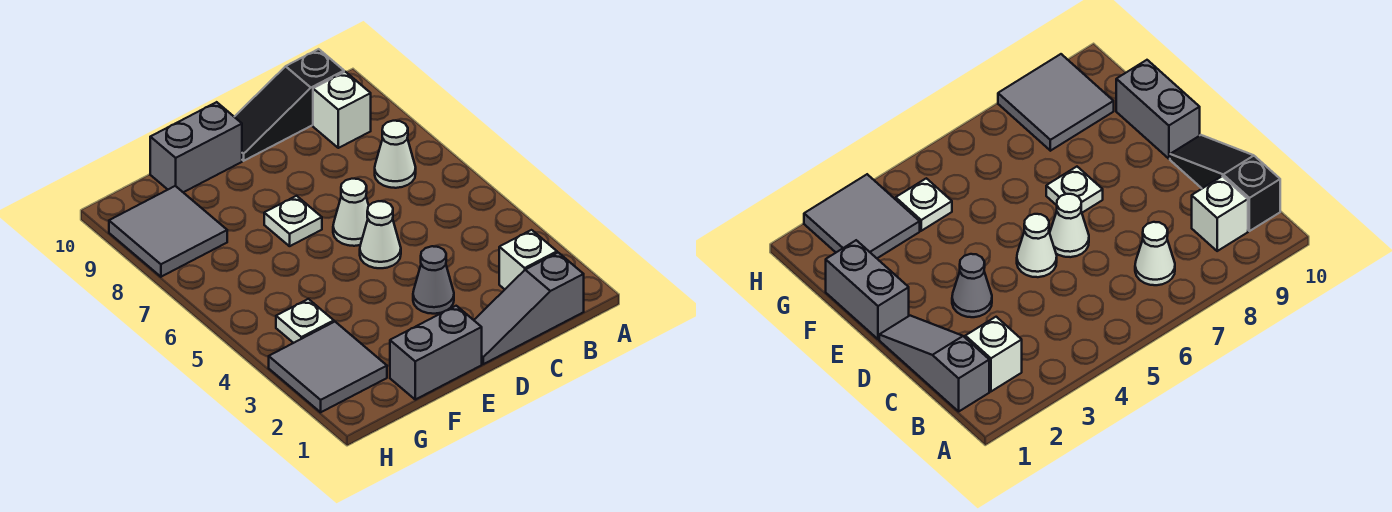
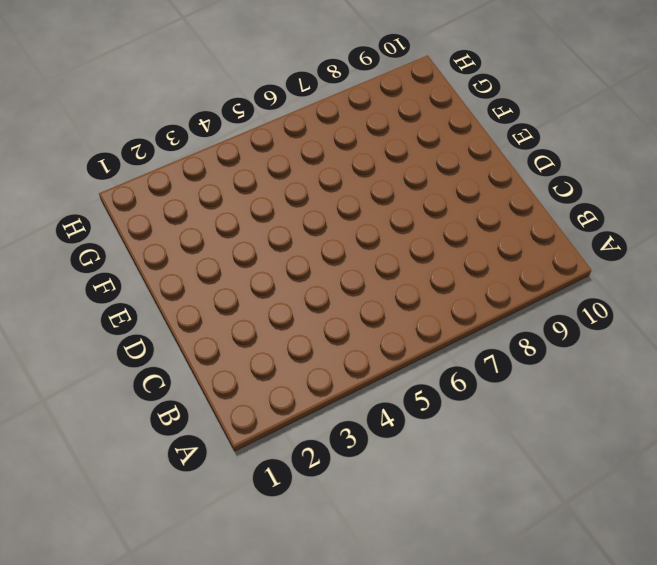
none -> grey slope B1:D1 level 1 top B
none -> white brick B2 level 1
none -> white cone B7 level 1

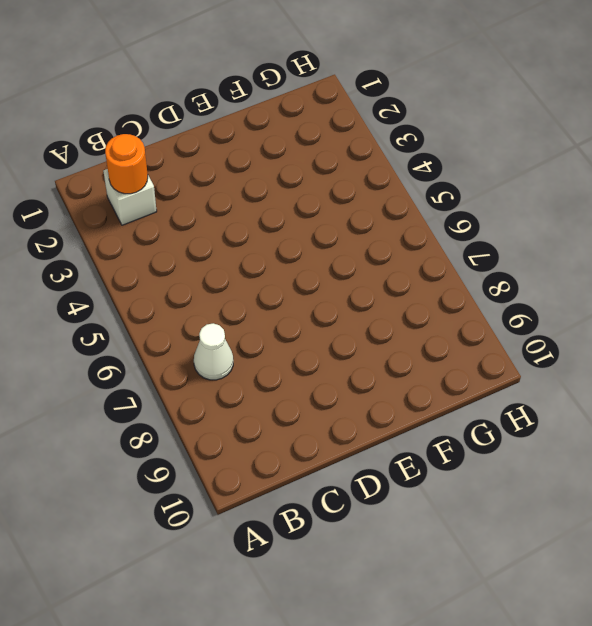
orange round brick B2 level 2 -> none
none -> grey slope B1:D1 level 1 top B
none -> white brick B9 level 1
none -> black slope B10:D10 level 1 top B

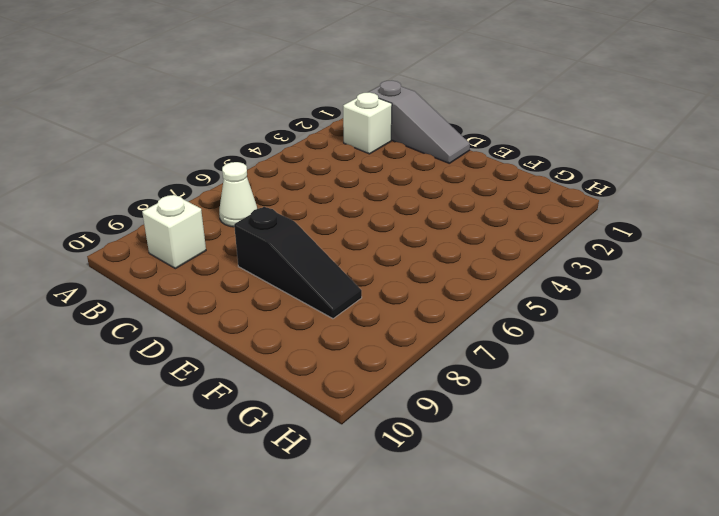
black slope D8:F8 level 1 top D -> black slope B10:D10 level 1 top B
none -> grey cone D3 level 1
none -> white cone D5 level 1
none -> white cone D6 level 1

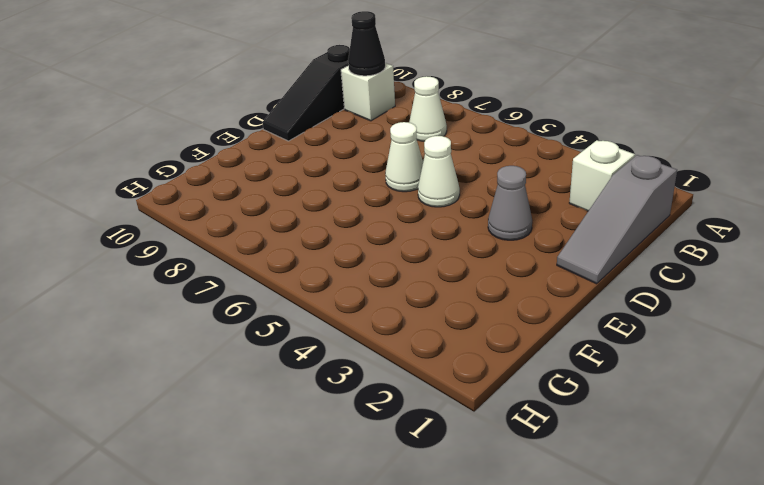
black cone B9 level 2 -> none
none -> grey brick E1:F1 level 1
none -> white plate E7 level 1
none -> grey brick E10:F10 level 1

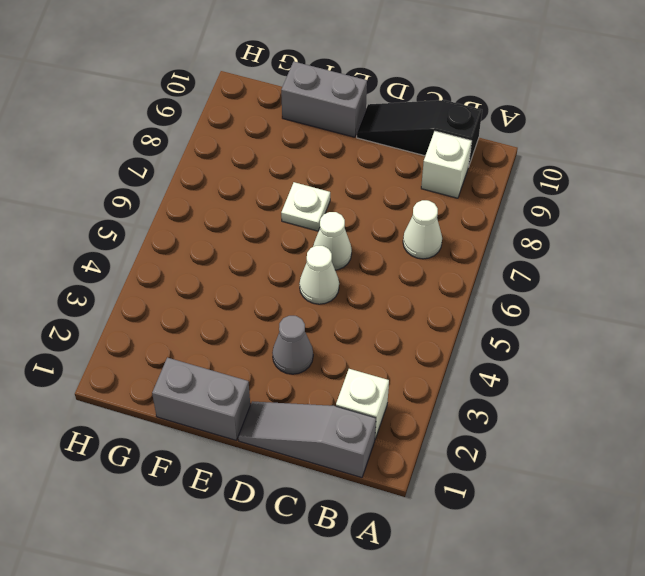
none -> grey tile G2:H3 level 1
none -> white plate G4 level 1
none -> grey tile G8:H9 level 1

